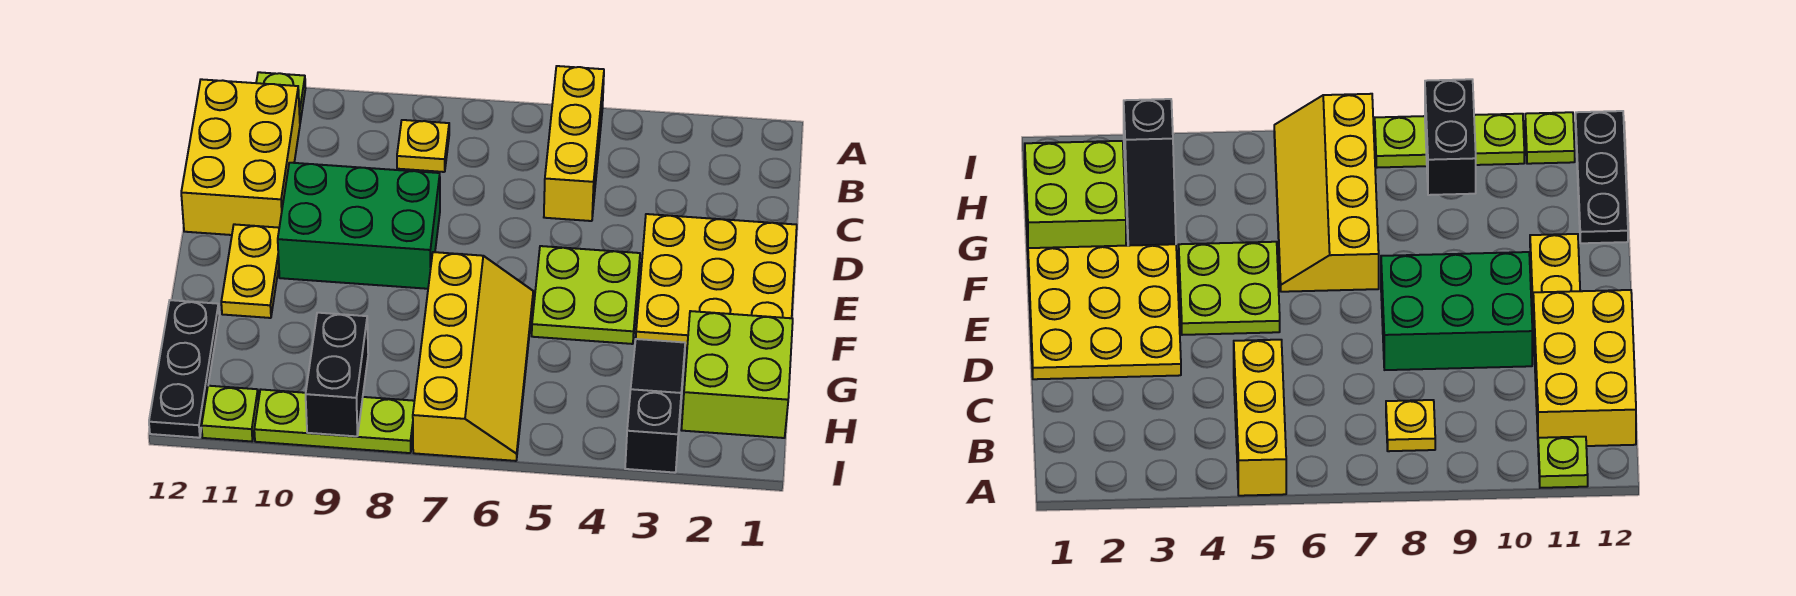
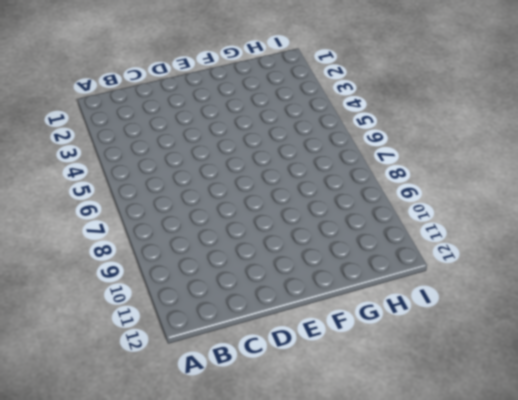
none -> yellow brick A5:C5 level 1
none -> lime plate A11 level 1
none -> yellow plate B8 level 1

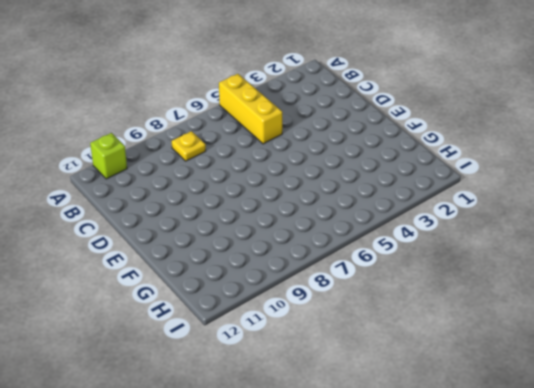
lime brick A11 level 1 -> lime plate A11 level 1
none -> yellow brick B11:D12 level 1
none -> yellow plate D1:F3 level 1
none -> green brick D8:E10 level 1

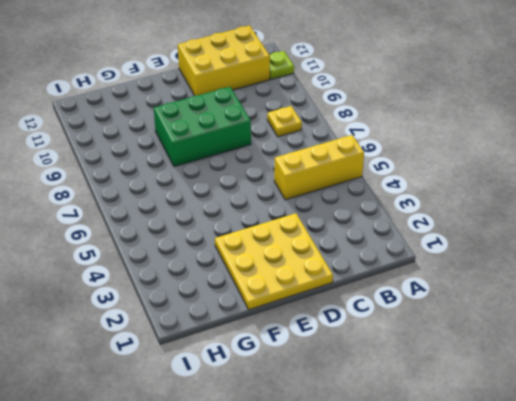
green brick D8:F9 level 1 -> green brick D8:E10 level 1
none -> lime plate E4:F5 level 1
none -> yellow plate E11:F11 level 1
none -> yellow slope F6:I7 level 1 top 7

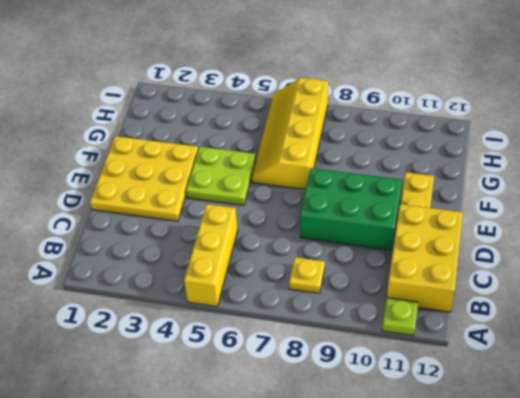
none -> lime brick G1:H2 level 1
none -> black slope G3:I3 level 1 top I
none -> black plate G12:I12 level 1

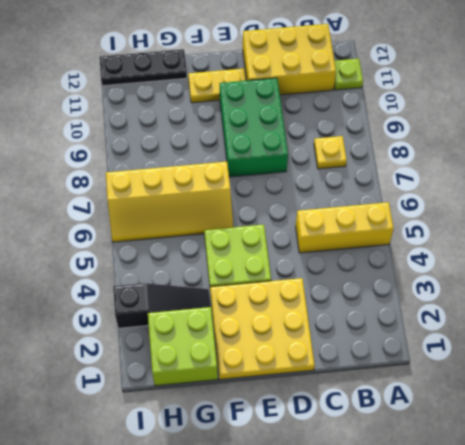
none -> lime plate I8:I10 level 1
none -> lime plate I11 level 1
none -> black brick H9:I9 level 2

